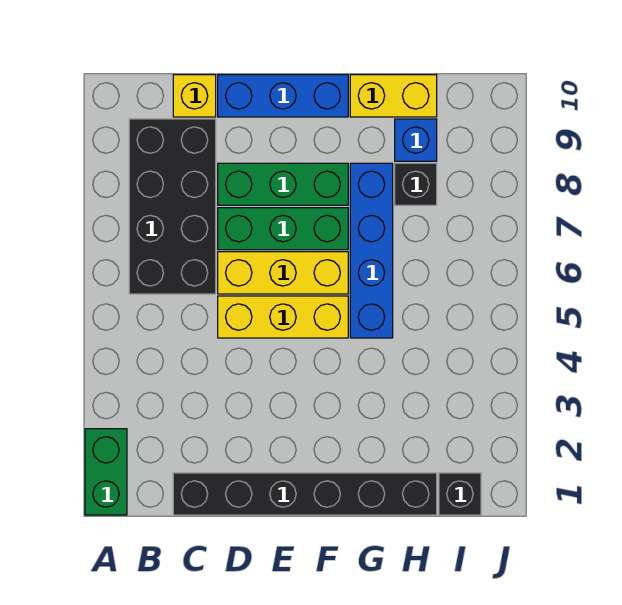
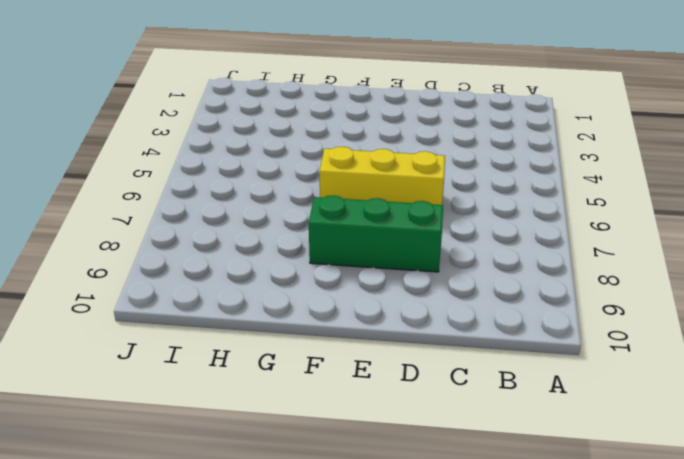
none -> green brick A1:A2 level 1
none -> black brick B6:C9 level 1
none -> black brick C1:H1 level 1

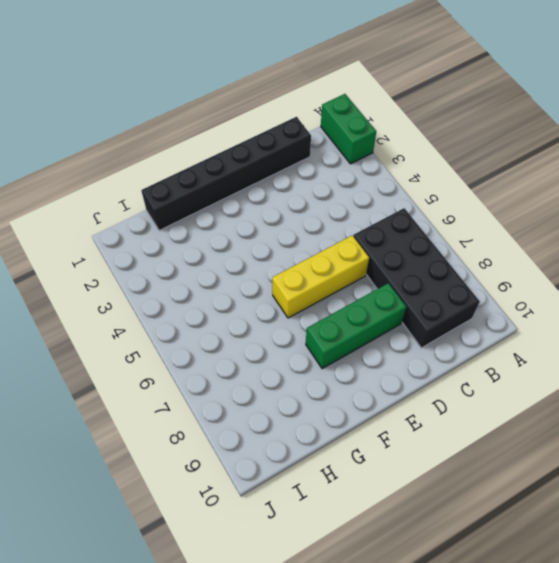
none -> yellow brick C10 level 1
none -> yellow brick D5:F5 level 1
none -> green brick D7:F7 level 1

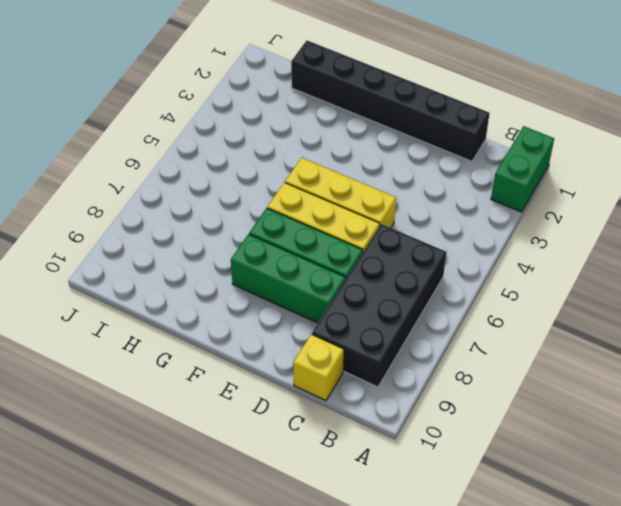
none -> blue brick D10:F10 level 1
none -> blue brick G5:G8 level 1
none -> yellow brick G10:H10 level 1

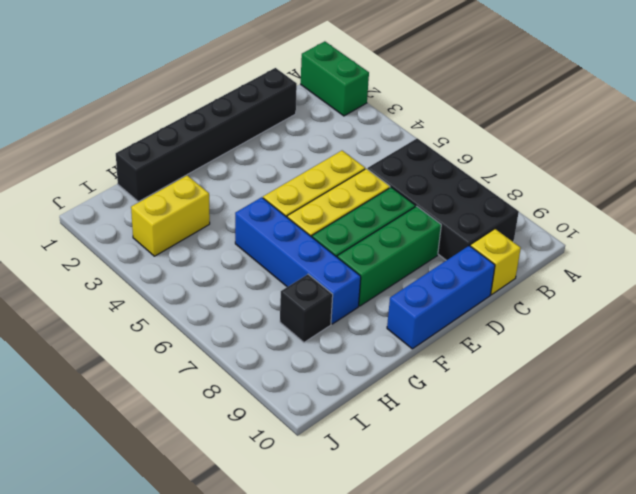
yellow brick H3:I3 level 1 -> yellow brick G10:H10 level 1
none -> blue brick H9 level 1
none -> black brick I1 level 1

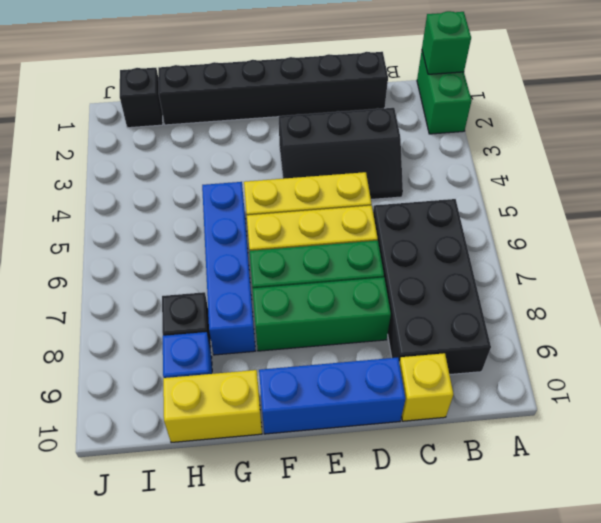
green brick A1 level 2 -> none
black slope C3:E4 level 1 top 3 -> none

